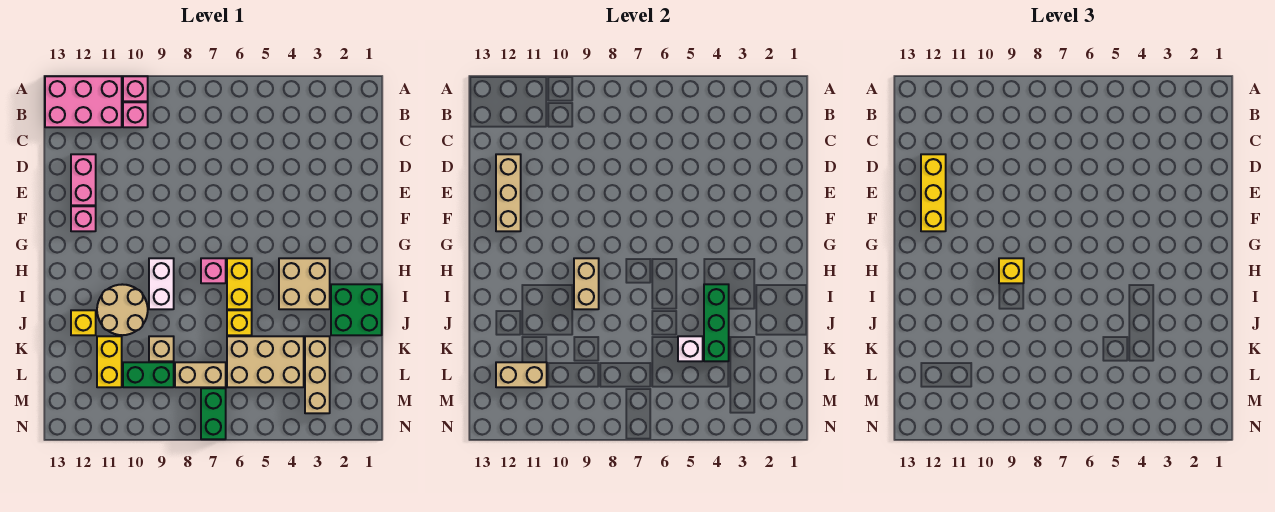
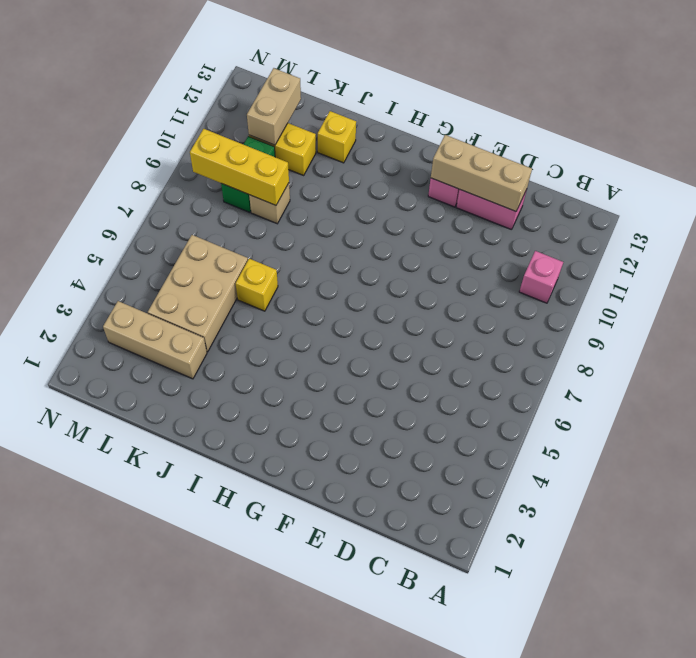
yellow brick K9:M9 level 2 -> yellow brick D12:F12 level 3
none -> pink brick A10 level 1
none -> pink brick A11:B13 level 1
none -> tan brick H3:I4 level 1

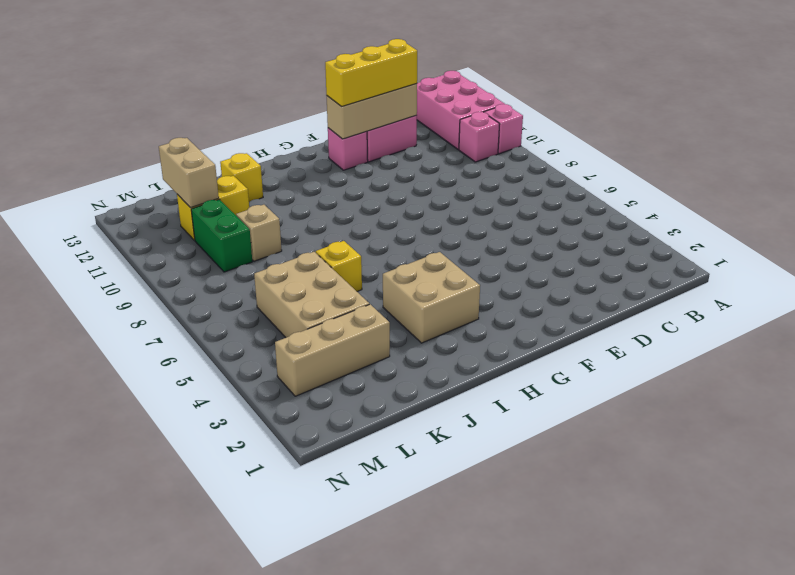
none -> yellow brick H6:I6 level 1
none -> pink brick H7 level 1
none -> white brick H9:I9 level 1

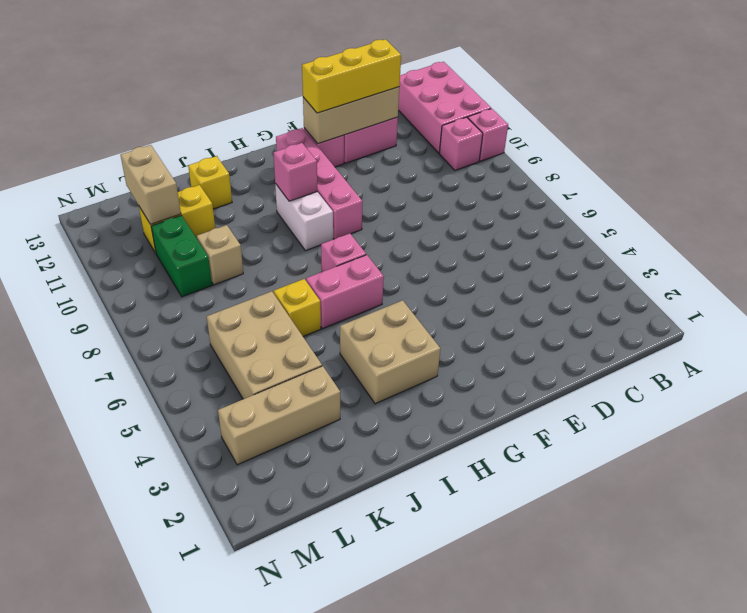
pink brick G9:G12 level 1 -> none
pink brick H6:I6 level 1 -> yellow brick H6:I6 level 1
white brick H9:H10 level 1 -> white brick H9:I9 level 1
pink brick H10 level 2 -> none
none -> green brick I1:J2 level 1
none -> tan round brick I10:J11 level 1
none -> tan brick L7:L8 level 1

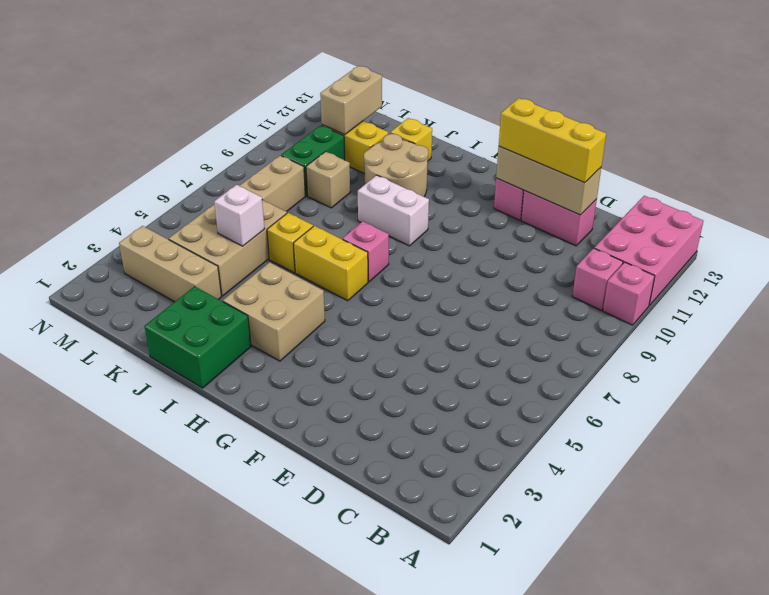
none -> green brick M7:N7 level 1
none -> tan brick H9:I9 level 2
none -> green brick I4:K4 level 2

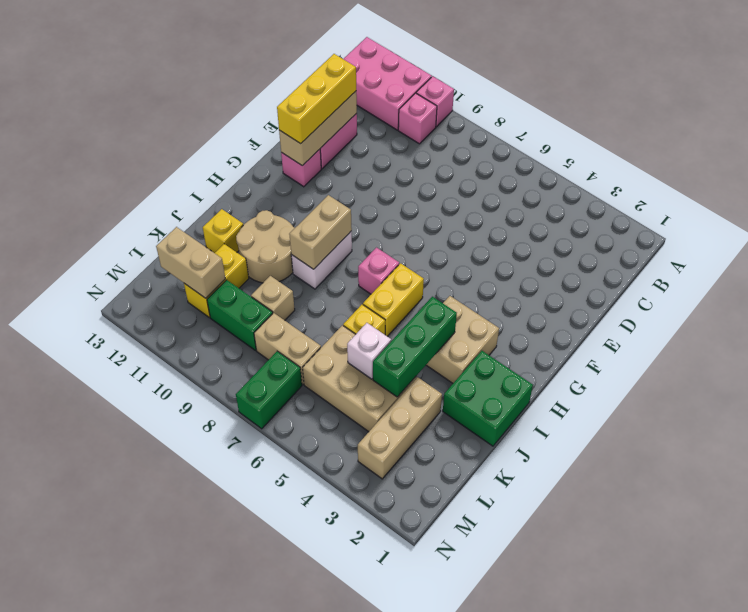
none -> yellow brick H9 level 3

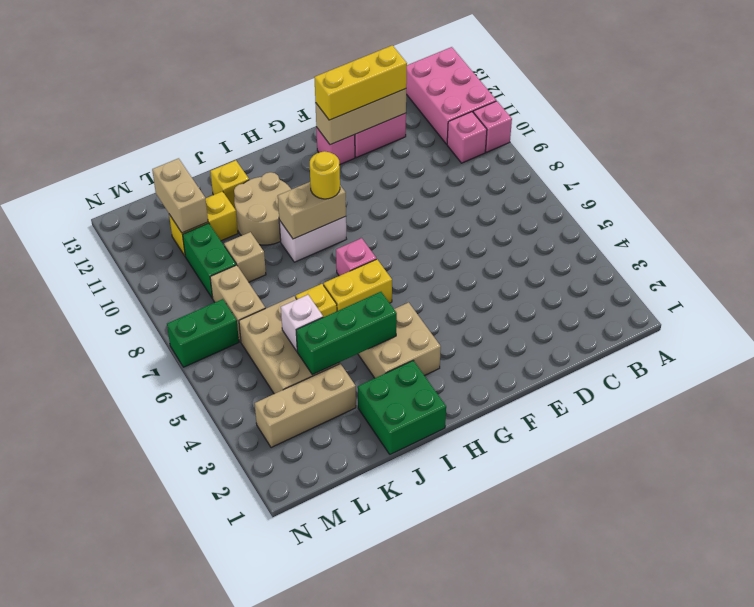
yellow round brick H9 level 3 -> yellow brick H9 level 3

